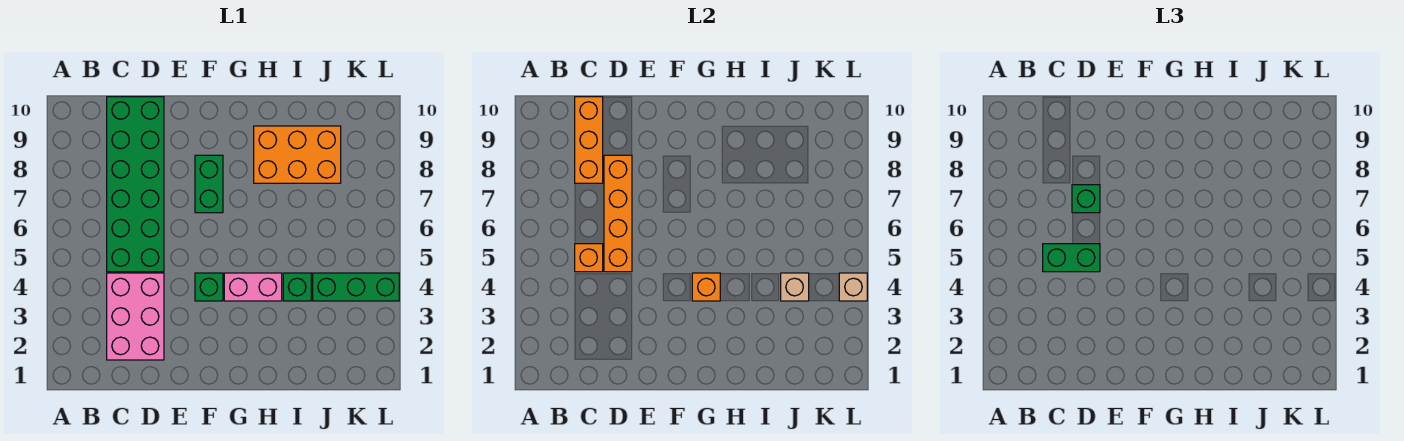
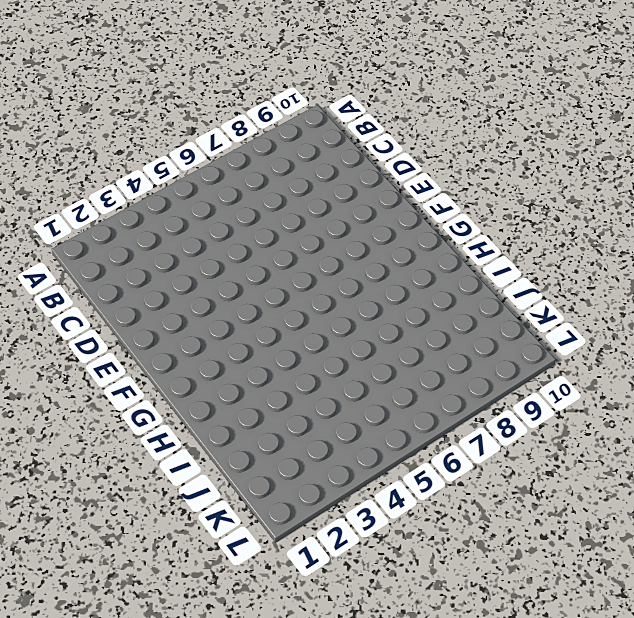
none -> pink brick C2:D4 level 1
none -> green brick C5:D10 level 1
none -> green brick F4 level 1

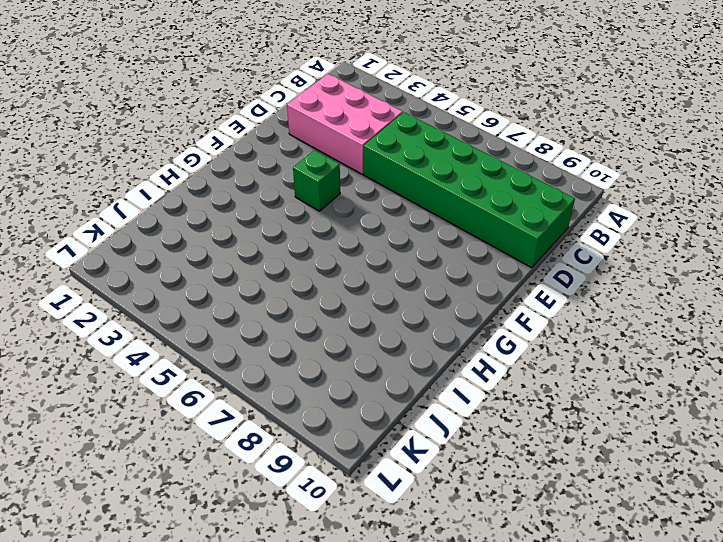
none -> green brick F7:F8 level 1
none -> pink brick G4:H4 level 1
none -> orange brick H8:J9 level 1

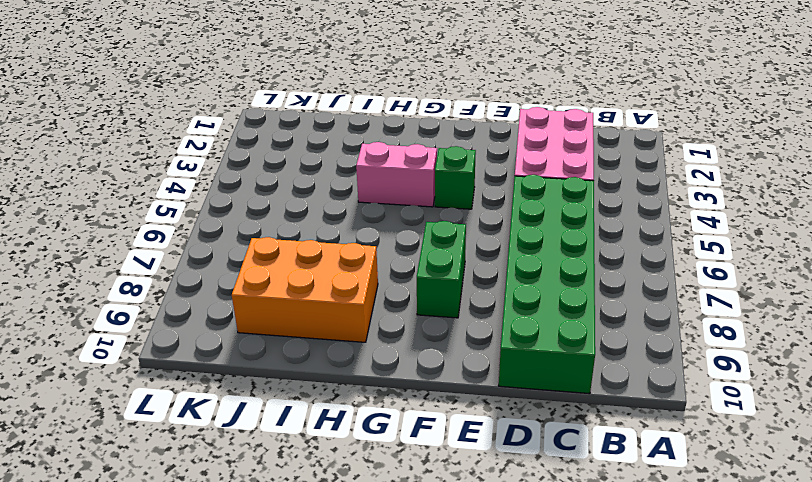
none -> green brick I4 level 1
none -> green brick J4:L4 level 1
none -> orange brick C5 level 2

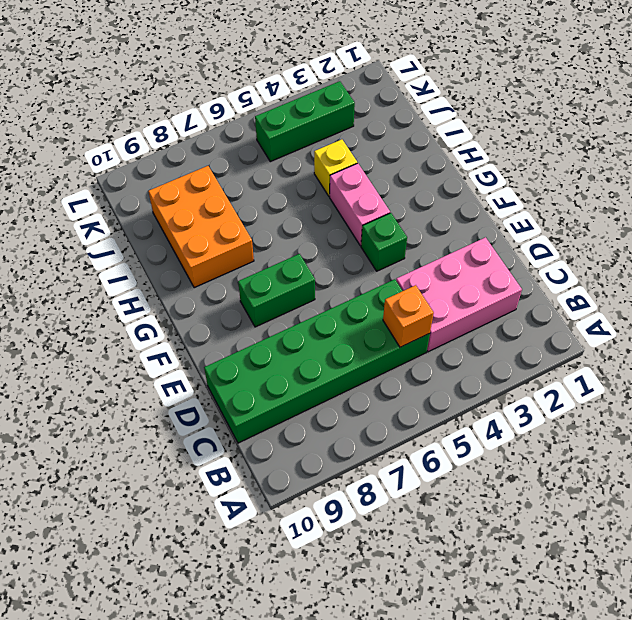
yellow brick I4 level 1 -> green brick I4 level 1
green brick K3:K5 level 1 -> green brick J4:L4 level 1
none -> orange brick C8:C10 level 2
none -> orange brick D5:D8 level 2
none -> orange brick G4 level 2

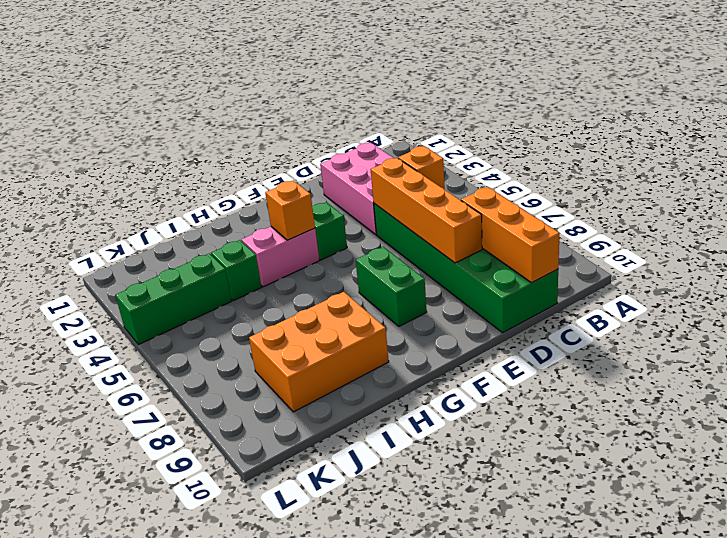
none -> tan brick J4 level 2
none -> tan brick L4 level 2
none -> green brick C5:D5 level 3

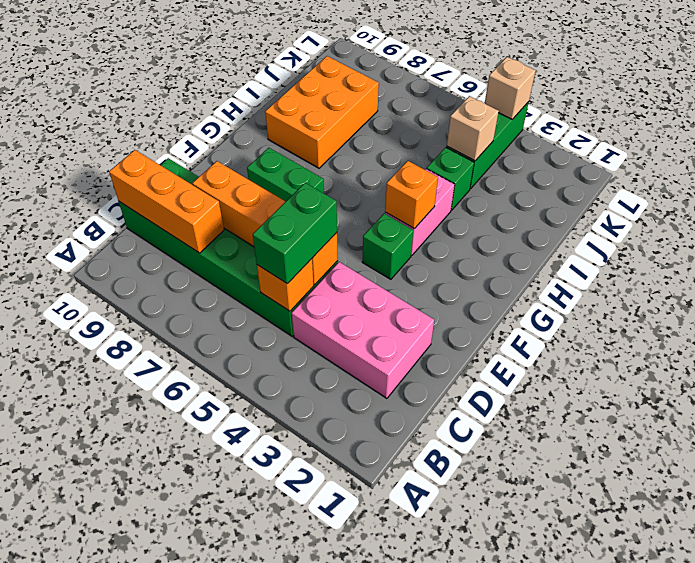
none -> green brick D7 level 3

